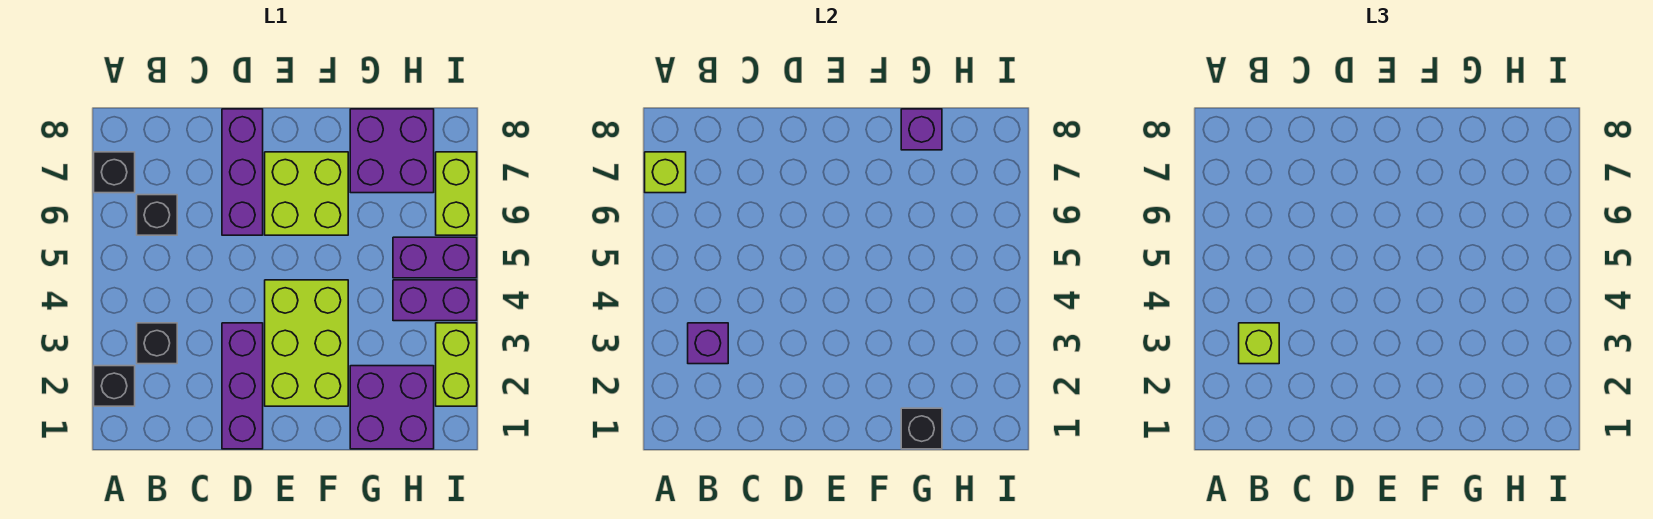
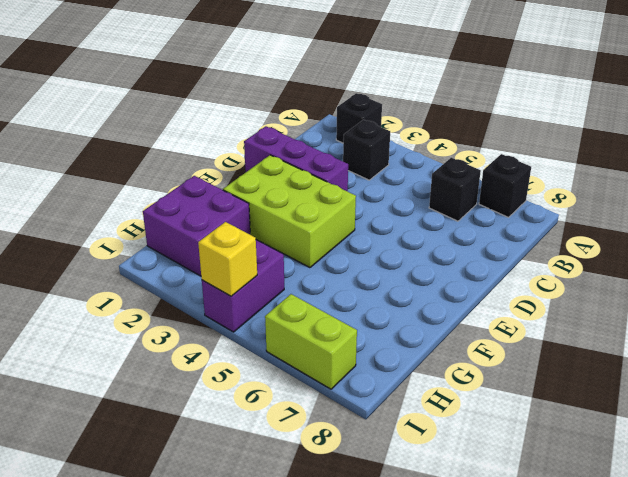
yellow brick I4 level 2 -> none
none -> purple brick D6:D8 level 1
none -> lime brick E6:F7 level 1
none -> purple brick G7:H8 level 1

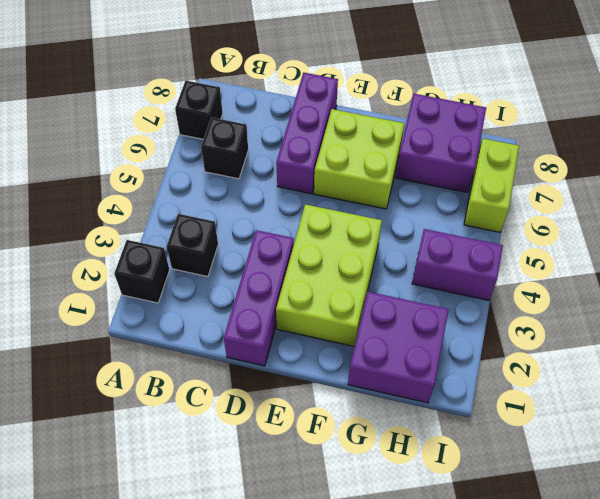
none -> purple brick H5:I5 level 1
none -> lime brick I2:I3 level 1
none -> lime brick A7 level 2

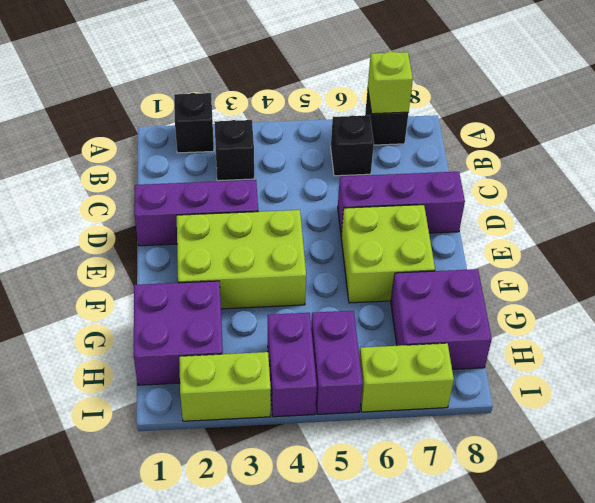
none -> purple brick B3 level 2
none -> black brick G1 level 2
none -> purple brick G8 level 2

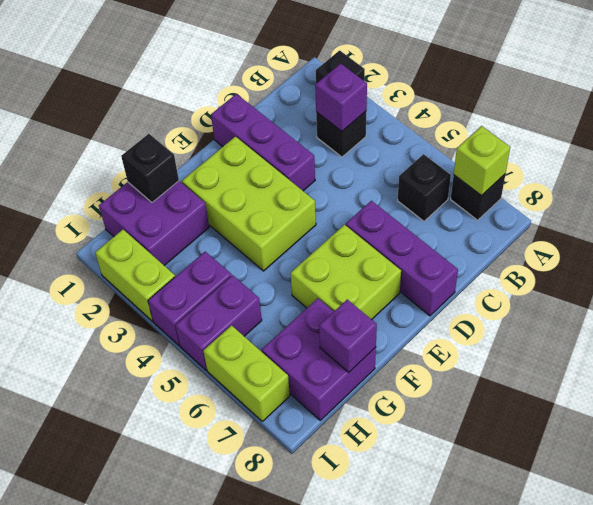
none -> lime brick B3 level 3

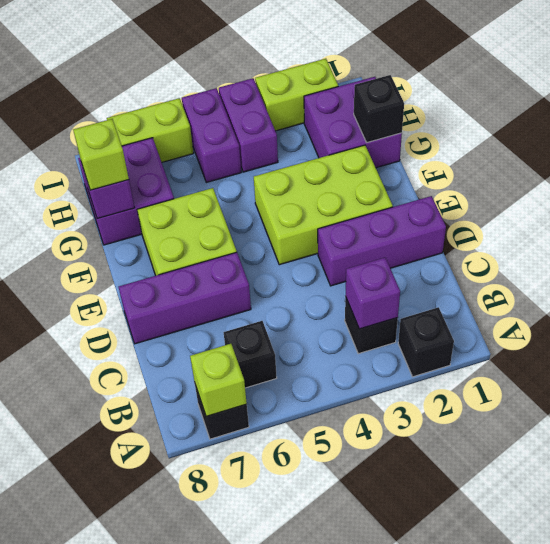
lime brick G8 level 3 -> lime brick B3 level 3

